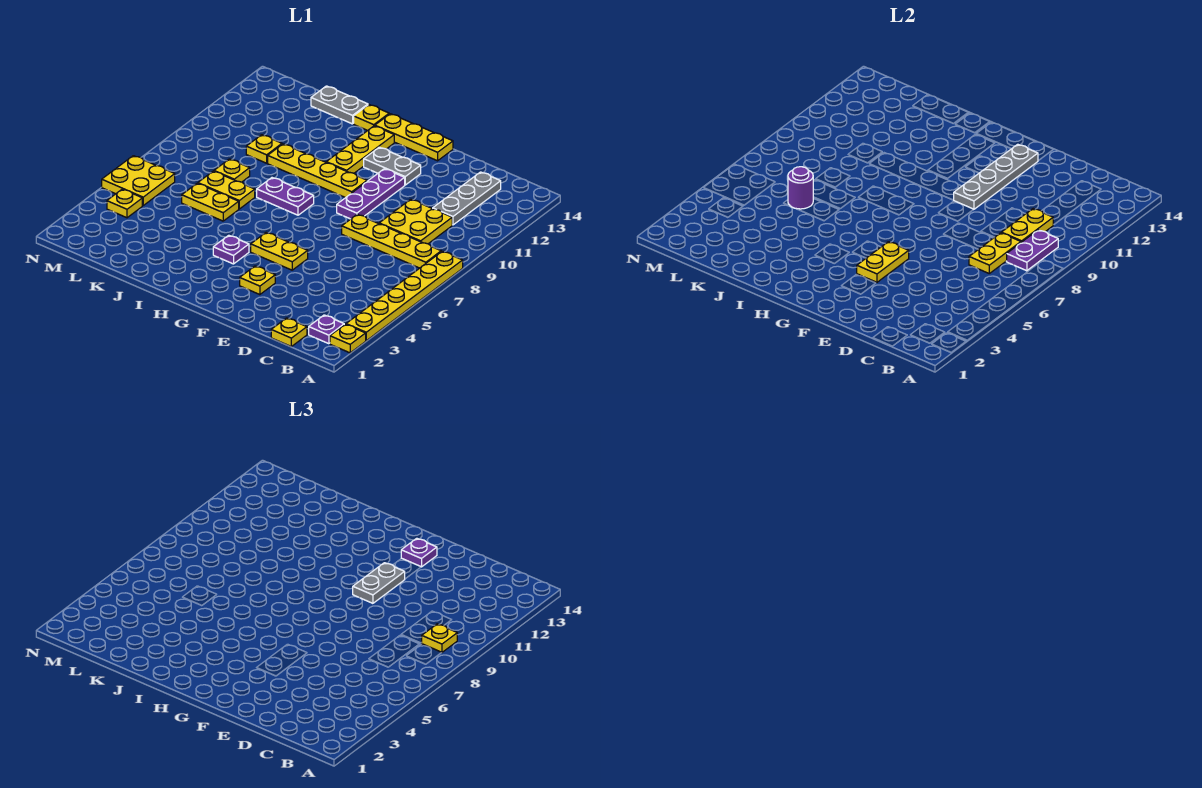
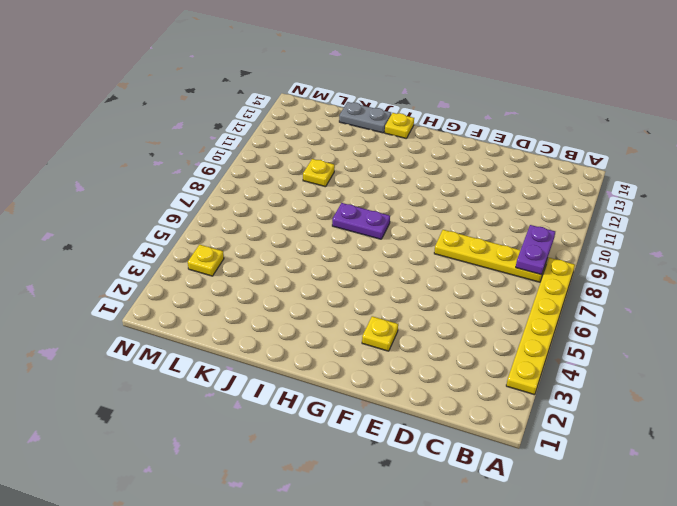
none -> yellow plate A2 level 1
none -> purple plate B2 level 1
none -> yellow plate C1 level 1
none -> yellow plate C9:D10 level 1

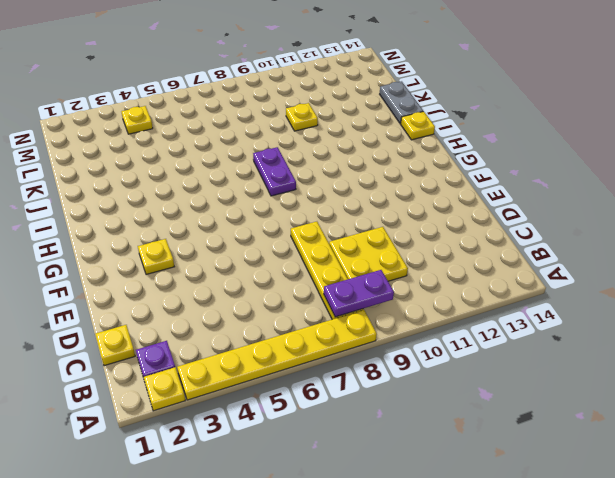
none -> grey plate C11:C13 level 1
none -> yellow plate F5:G5 level 1
none -> purple plate F9:F11 level 1
none -> grey plate F12:G12 level 1

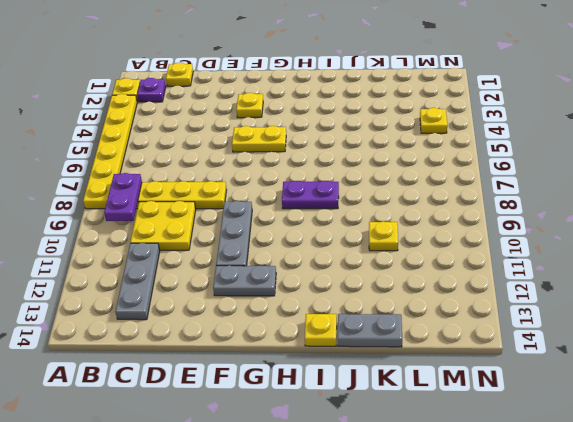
grey plate F9:F11 level 1 -> purple plate F9:F11 level 1
none -> yellow plate F14:H14 level 1
none -> yellow plate G10:J10 level 1
none -> purple plate H4 level 1
none -> yellow plate H11:H13 level 1

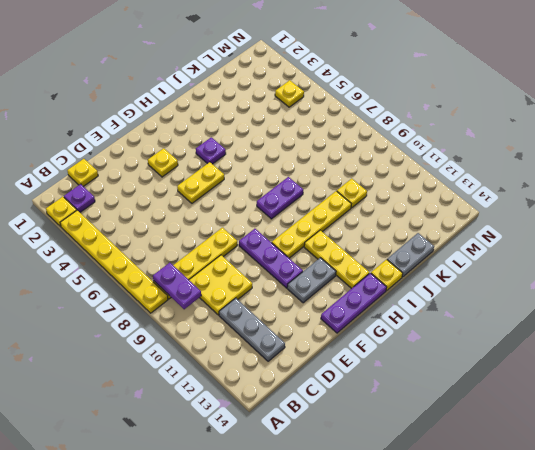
purple plate F14:H14 level 1 -> yellow plate F14:H14 level 1
none -> yellow plate J6:K6 level 1
none -> yellow plate J7:K7 level 1
none -> yellow plate K8 level 1
none -> yellow plate M5:N6 level 1

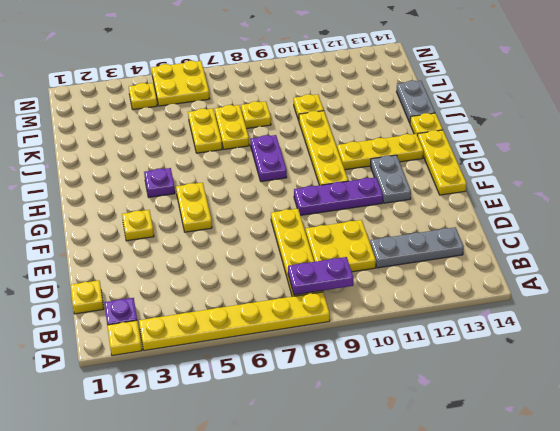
none -> yellow plate C7:C8 level 2
none -> yellow plate C9:C10 level 2
none -> yellow plate F4:F5 level 2
none -> grey plate F10:F13 level 2

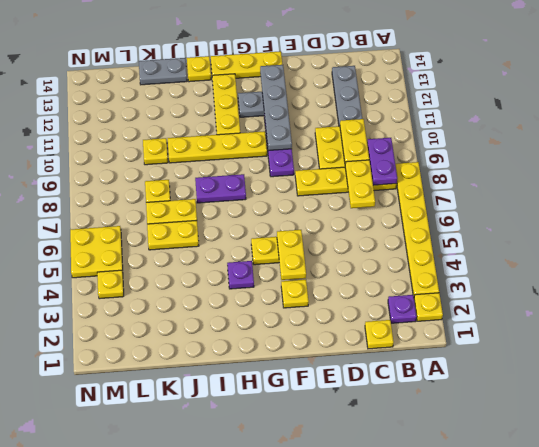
none -> purple round brick K6 level 2
none -> yellow plate B9 level 3
none -> grey plate F10:F11 level 3
none -> purple plate F13 level 3

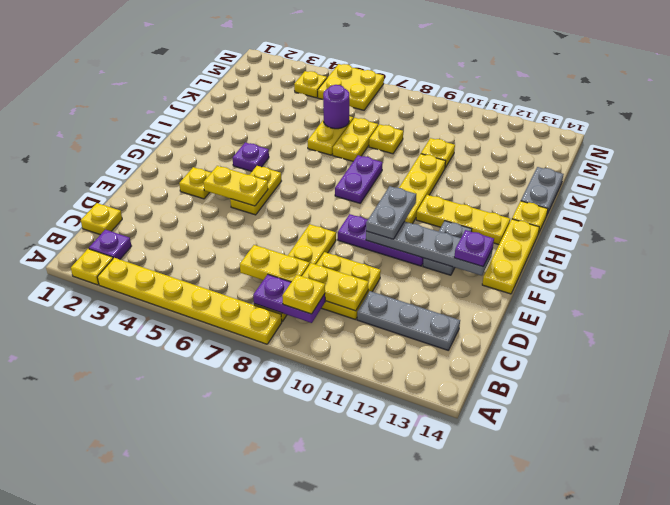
grey plate F10:G10 level 3 -> grey plate F10:F11 level 3

